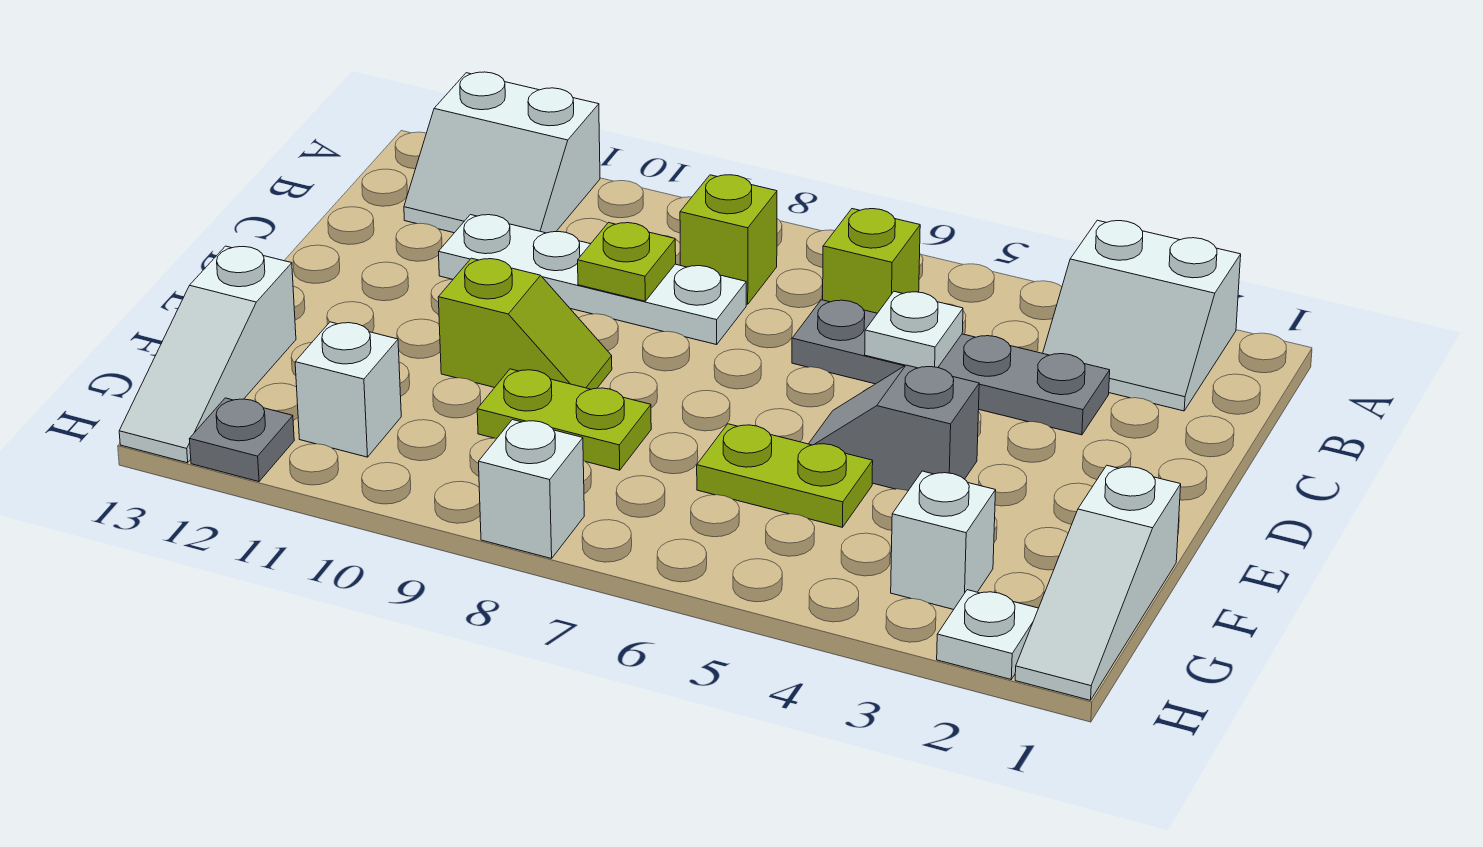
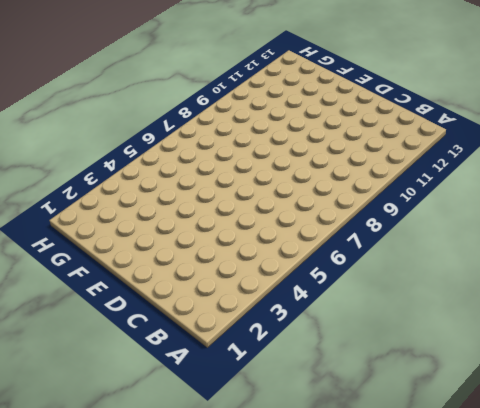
none -> white slope A2:B3 level 1 top A
none -> white slope A11:B12 level 1 top A
none -> lime brick B6 level 1

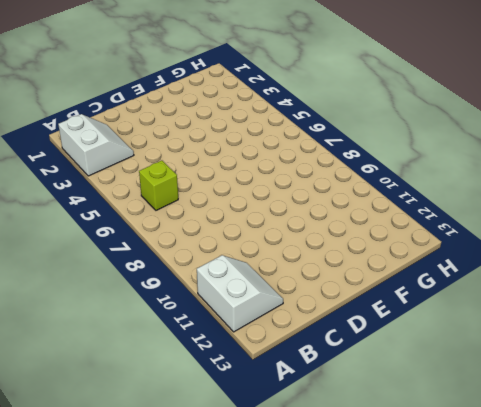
none -> lime brick B8 level 1
none -> grey plate C3:C6 level 1
none -> white plate C8:C11 level 1

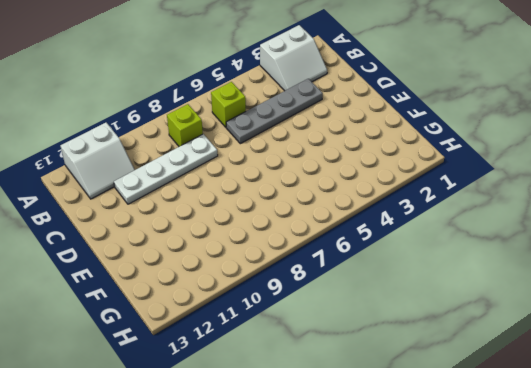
none -> grey slope E4:E5 level 1 top 4
none -> lime slope E9:E10 level 1 top 10
none -> white slope F1:H1 level 1 top F

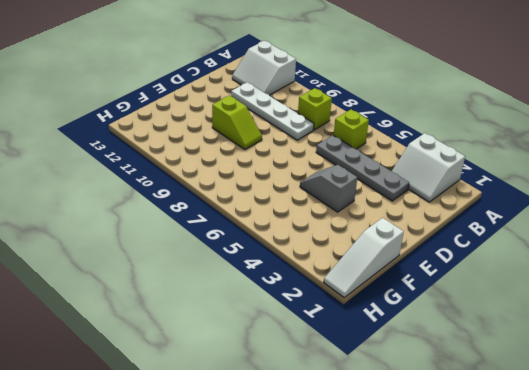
none -> lime plate F5:F6 level 1
none -> lime plate F8:F9 level 1
none -> white slope F13:H13 level 1 top F

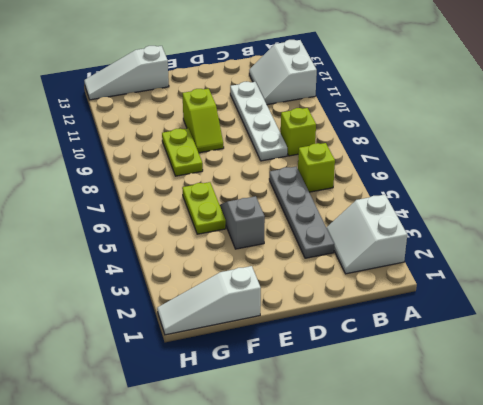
none -> white brick G3 level 1
none -> white brick G11 level 1
none -> white plate H2 level 1

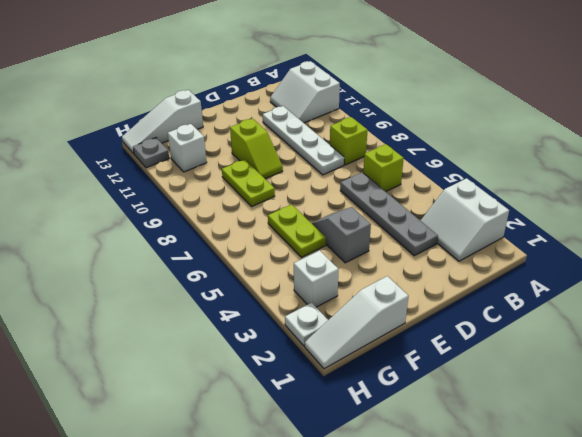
none -> white brick H8 level 1
none -> white plate C5 level 2
none -> lime plate C9 level 2

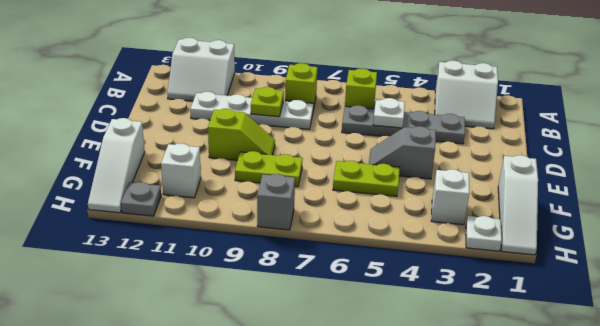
grey brick H8 level 1 -> white brick H8 level 1

